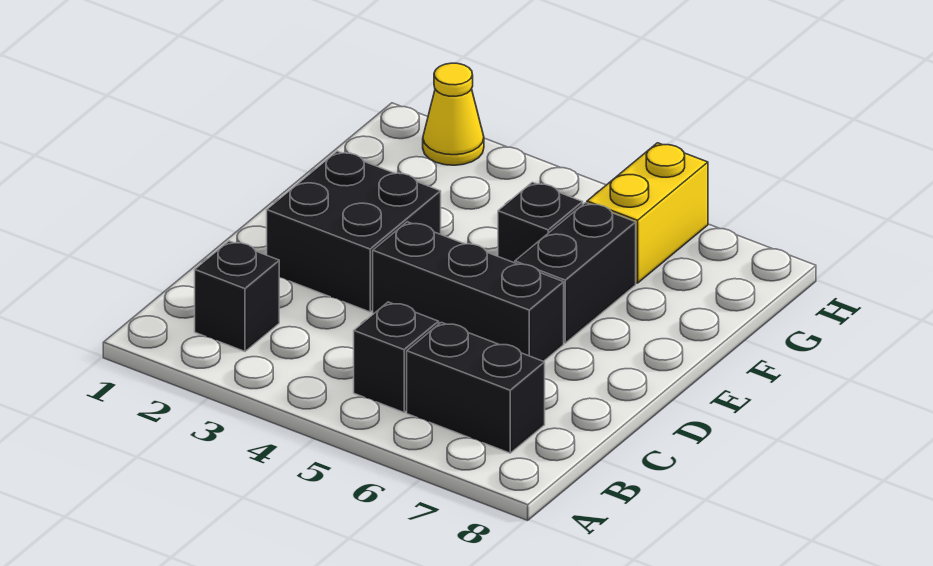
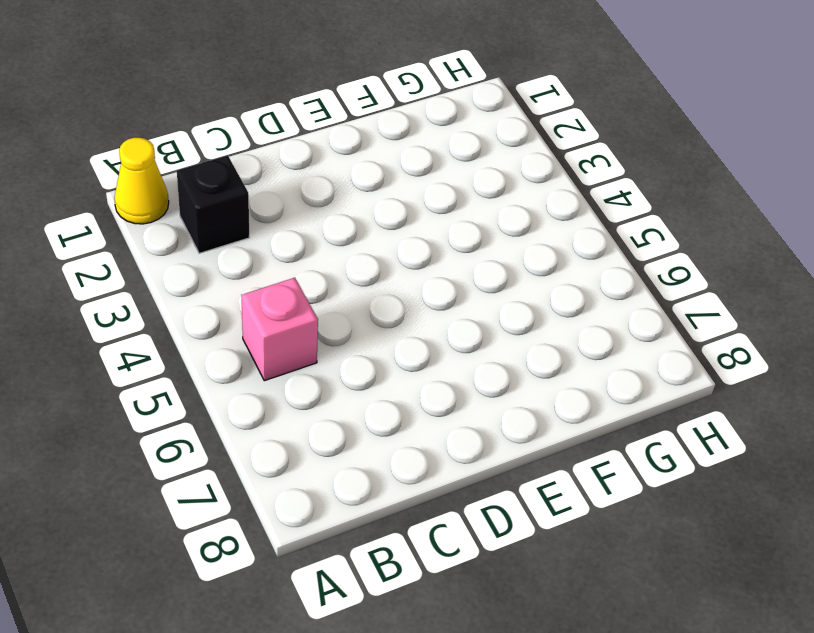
yellow cone A1 level 1 -> yellow cone H2 level 1
pink brick B5 level 1 -> black brick B5 level 1
none -> black brick B6:B7 level 1
none -> black brick D2:E3 level 1

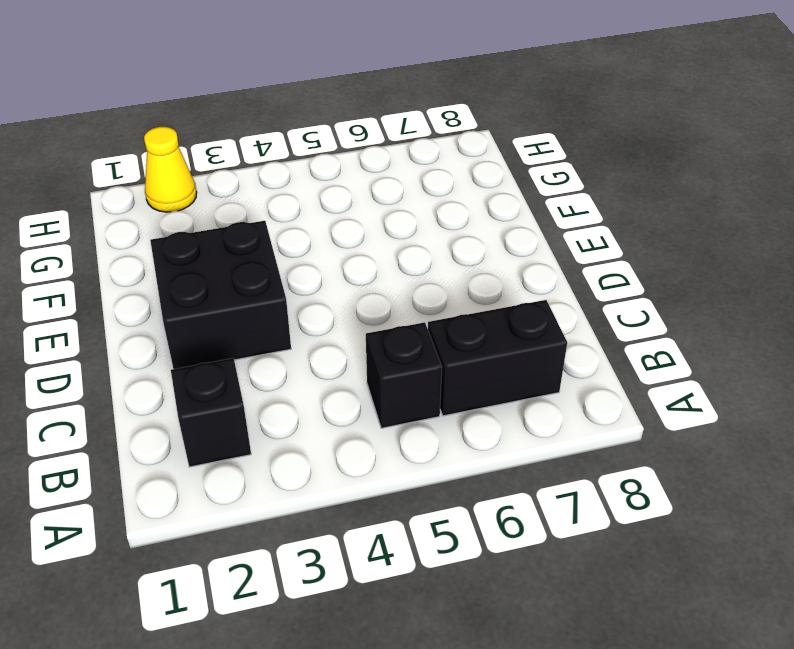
none -> black brick D4:D6 level 1
none -> black brick E6:F6 level 1

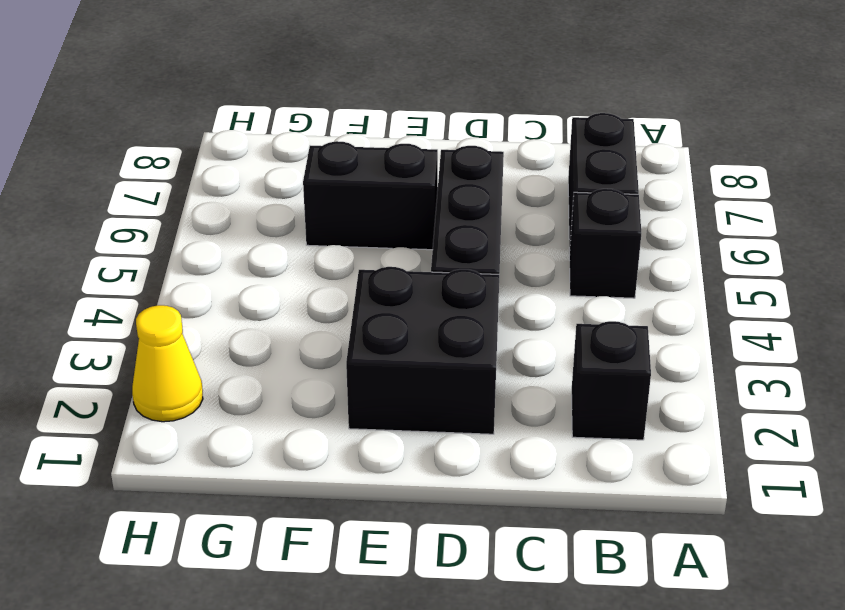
none -> black brick F5 level 1
none -> yellow brick G6:H6 level 1

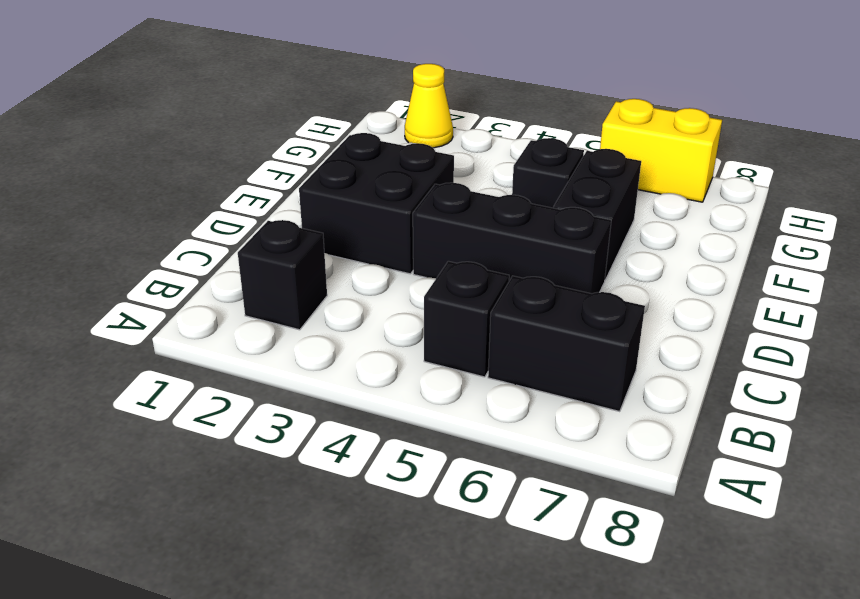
yellow brick H6:H7 level 1 -> yellow brick G6:H6 level 1

